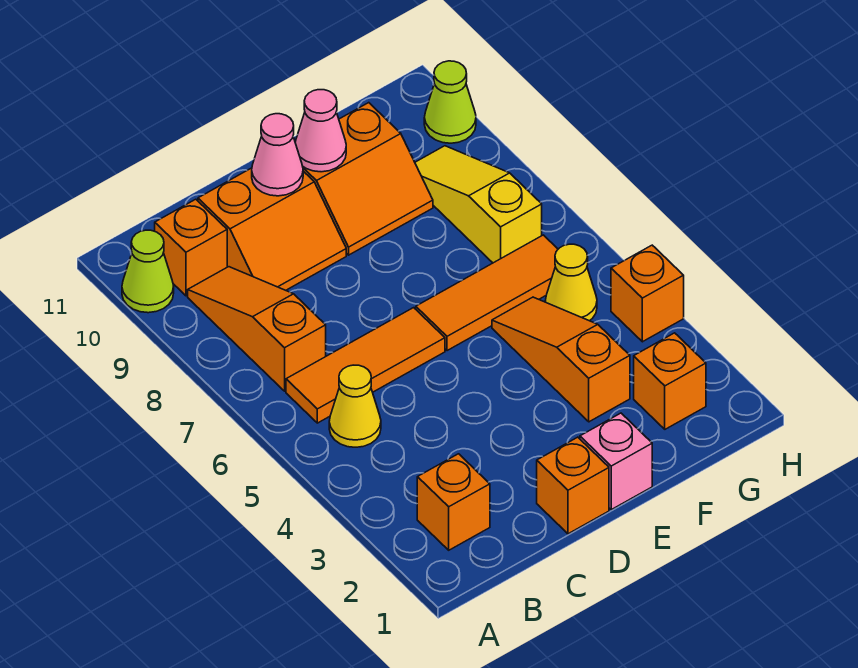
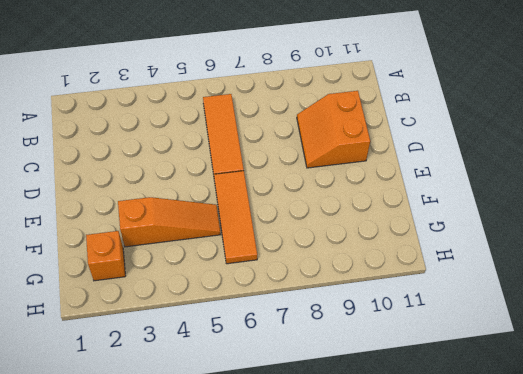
none -> lime cone A10 level 1
none -> orange brick B2 level 1
none -> yellow cone B5 level 1

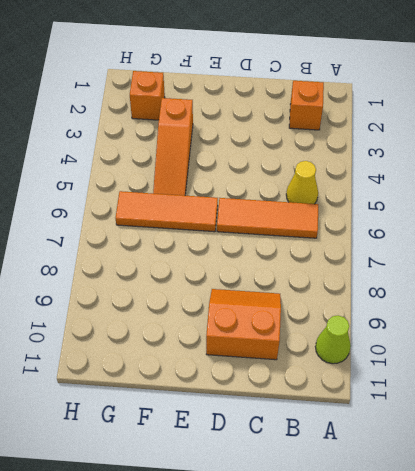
none -> orange slope B7:B9 level 1 top 7
none -> orange brick B10 level 1
none -> orange brick D1 level 1

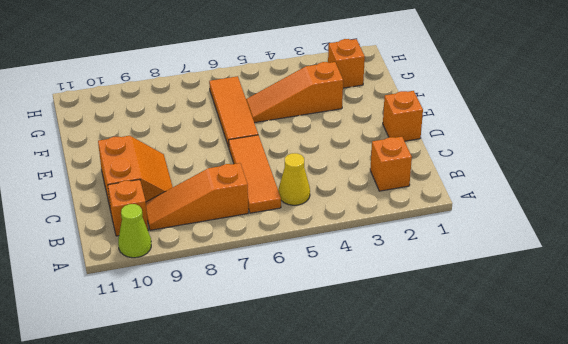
none -> pink brick E1 level 1
none -> orange slope E9:F10 level 1 top 10
none -> yellow cone G5 level 1

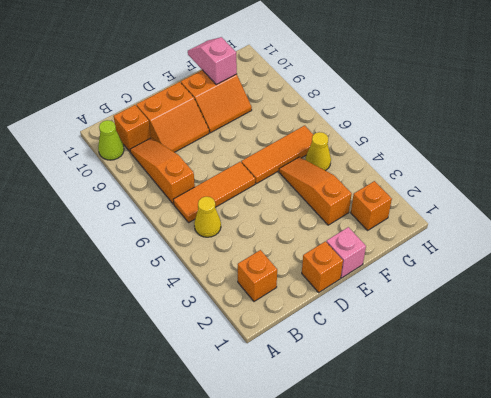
pink slope F10:F11 level 2 top 10 -> none
none -> yellow slope G7:G9 level 1 top 7
none -> orange brick H4 level 1
none -> lime cone H10 level 1

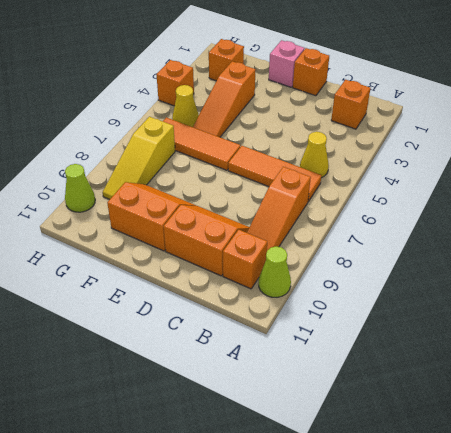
none -> pink cone D10 level 2
none -> pink cone E10 level 2

